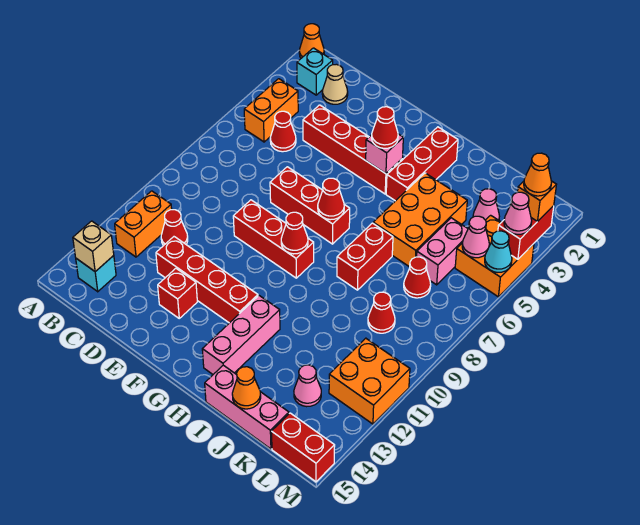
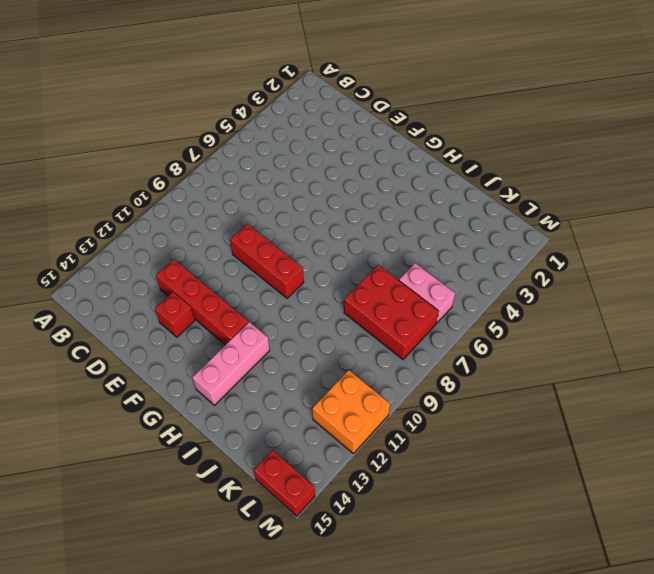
red brick J7:L8 level 1 -> red cone K7 level 1
pink brick K6:L6 level 1 -> pink brick K5:K6 level 1
none -> orange cone A1 level 1
none -> cyan brick B2 level 1
none -> orange brick B4:B5 level 1
none -> orange brick B11:B12 level 1

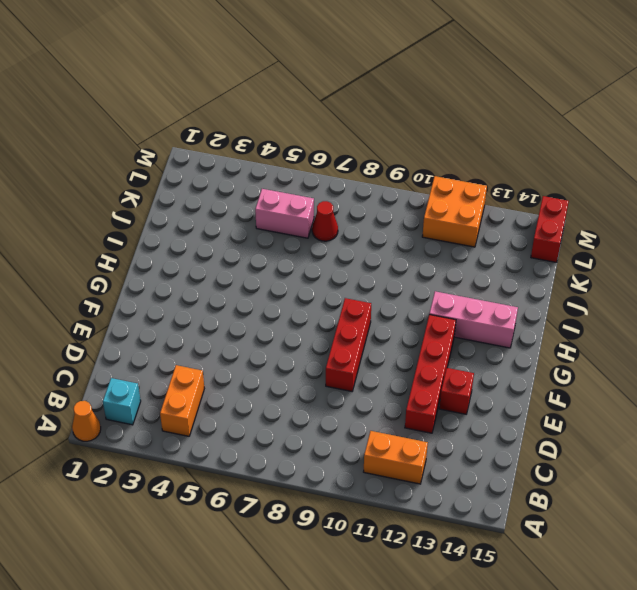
orange brick B4:C4 level 1 -> orange brick B4:B5 level 1
none -> cyan brick B14 level 1
none -> tan cone C2 level 1
none -> red cone C5 level 1
none -> red cone C11 level 1

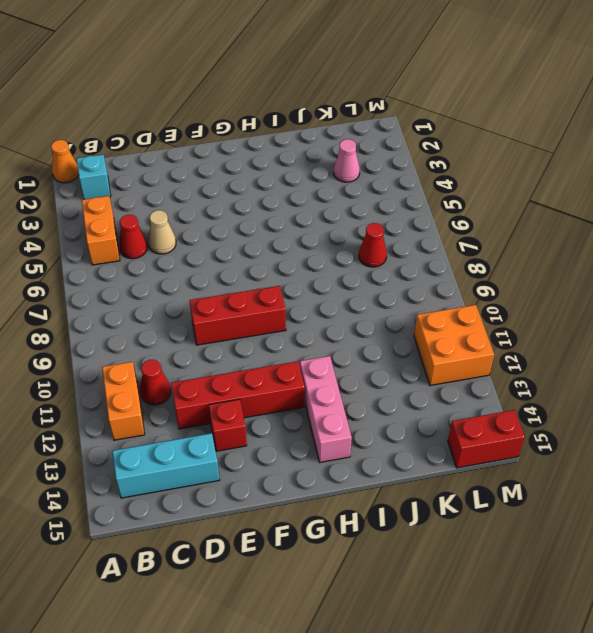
cyan brick B14:D14 level 1 -> cyan brick B14 level 1
tan cone D5 level 1 -> tan cone C2 level 1
none -> red brick D4:G4 level 1
none -> red brick E7:G7 level 1
none -> red brick H2:H4 level 1
none -> orange brick I4:J6 level 1

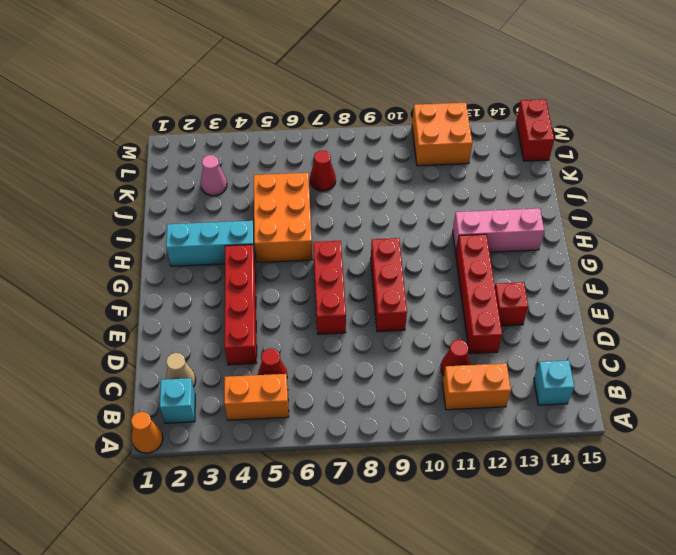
cyan brick H2:H4 level 1 -> red brick H2:H4 level 1
orange brick H5:J6 level 1 -> orange brick I4:J6 level 1
none -> red brick I7:I8 level 1
none -> pink brick I15:K15 level 1
none -> pink brick K5:K6 level 1
none -> red cone K9 level 1

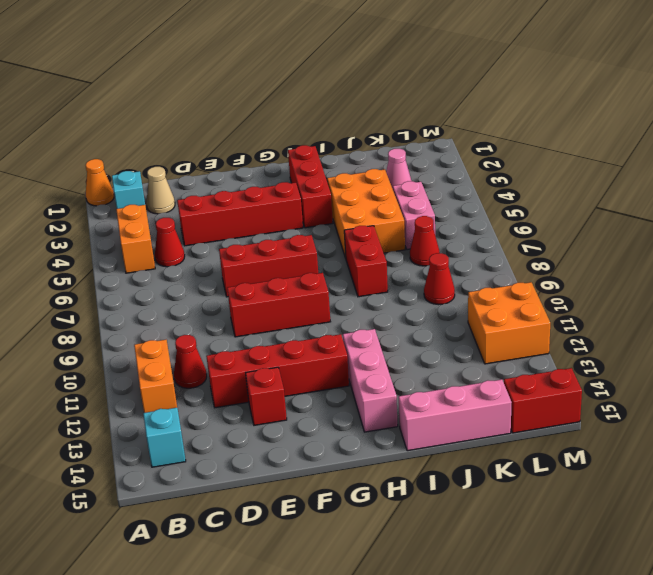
none -> pink cone K13 level 1
none -> orange brick L4:M5 level 1
none -> tan brick B14 level 2
none -> pink brick G4 level 2

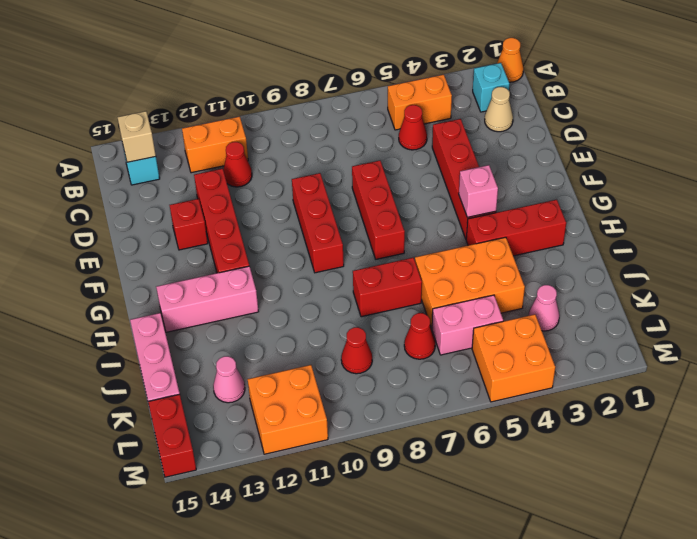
none -> red cone G7 level 2
none -> red cone G9 level 2
none -> orange cone J15 level 2
none -> pink cone L5 level 2

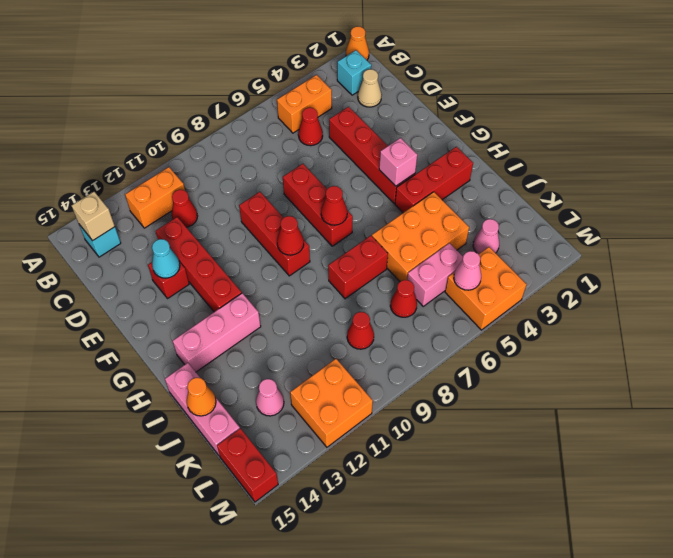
cyan cone E13 level 2 -> cyan cone M5 level 2
none -> red brick M3:M4 level 2
none -> red cone G4 level 3
none -> orange brick M3 level 3
none -> pink cone M4 level 3

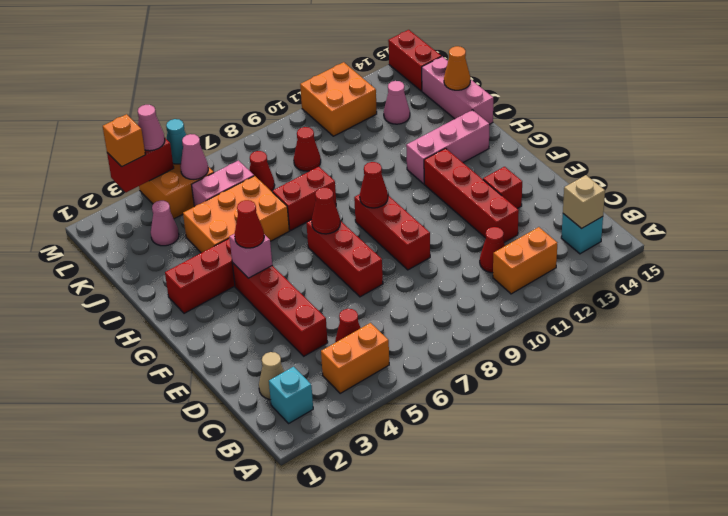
none -> orange cone A1 level 1
none -> orange cone M3 level 4

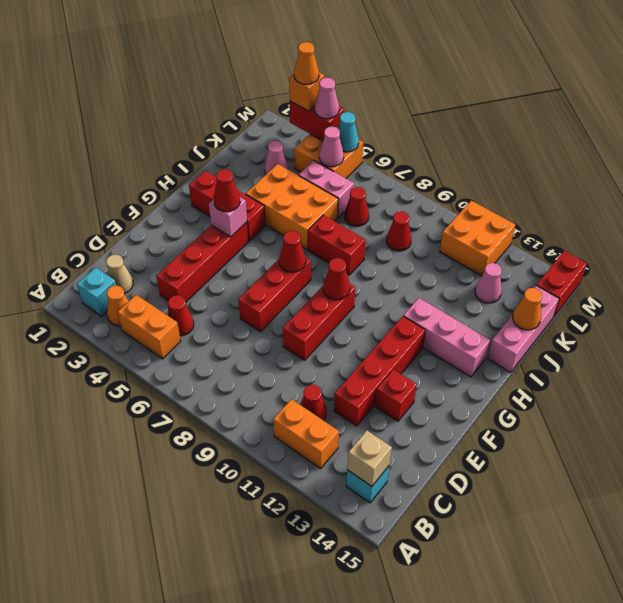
orange cone B3 level 1 -> orange cone A1 level 1

